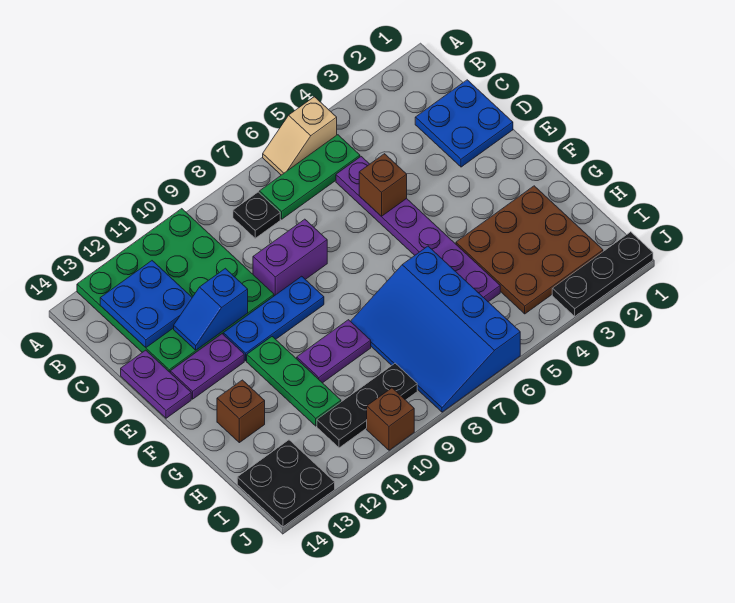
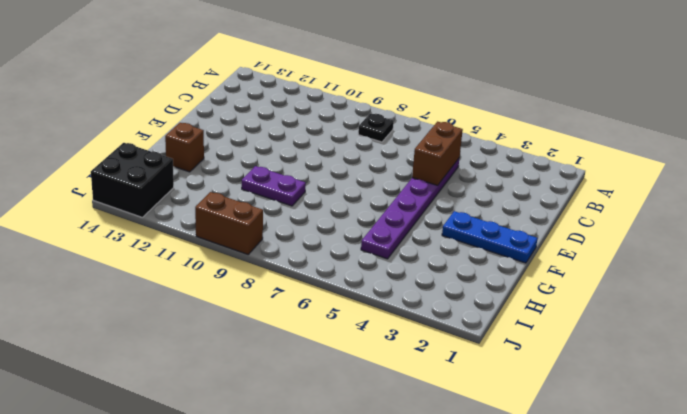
brown brick C5:D5 level 2 -> brown brick D5 level 2
blue plate F1:F3 level 1 -> blue plate E9:E11 level 1
black brick I13:J14 level 1 -> black plate I13:J14 level 1
brown brick J9:J10 level 1 -> brown brick J10 level 1
none -> tan slope A5:A6 level 1 top 5
none -> green plate A10:D13 level 1
none -> green plate B5:B7 level 1

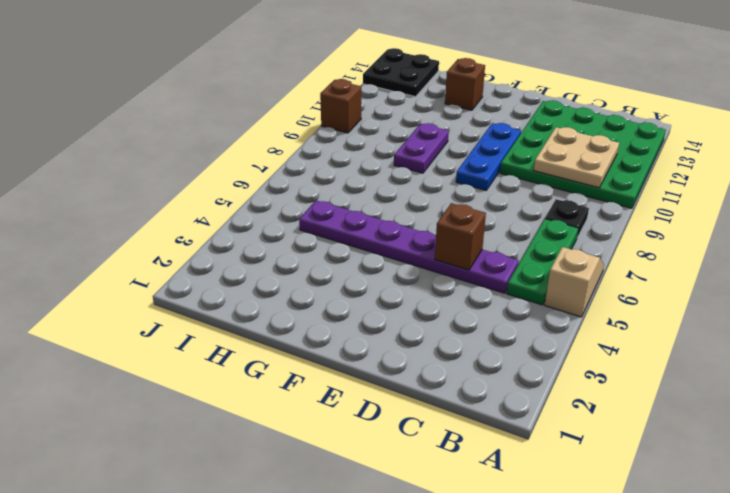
tan plate B10:C11 level 2 -> none
none -> blue plate C1:D2 level 1
none -> purple brick D8:D9 level 1
none -> purple plate D14:E14 level 1

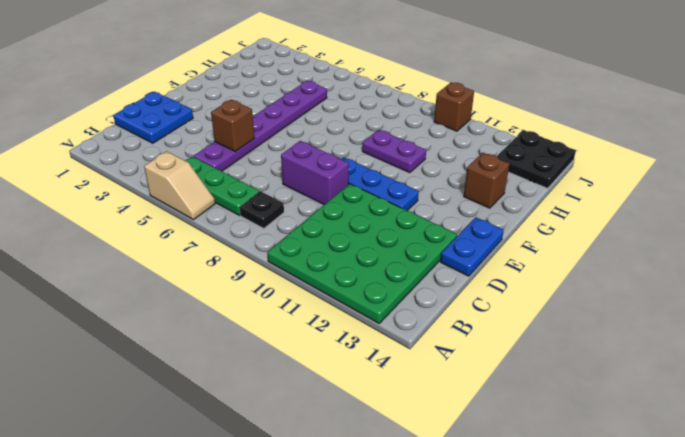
blue plate D14:E14 level 1 -> purple plate D14:E14 level 1
none -> purple plate E12:E13 level 1
none -> green plate F11:H11 level 1
none -> brown plate G2:I4 level 1

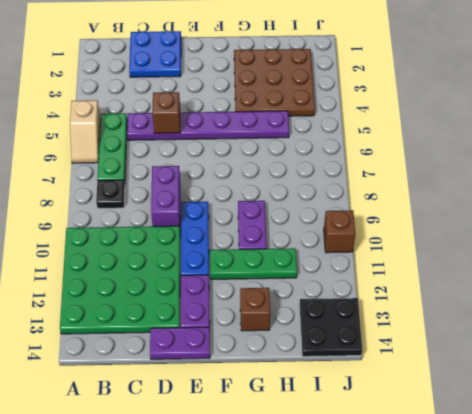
none -> blue slope G6:J8 level 1 top 6
none -> black plate I9:I11 level 1
none -> black plate J1:J3 level 1

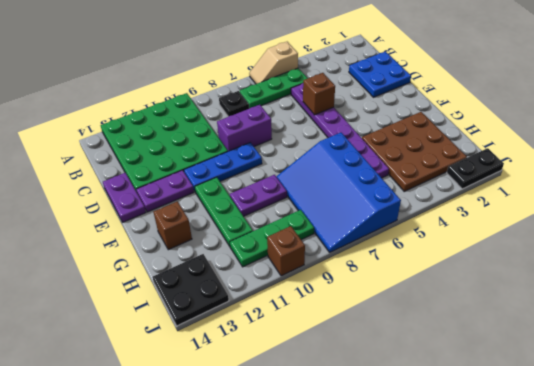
green plate I9:I11 level 1 -> black plate I9:I11 level 1
black plate J1:J2 level 1 -> black plate J1:J3 level 1
none -> blue plate B12:C13 level 2
none -> blue slope D11:D12 level 2 top 11

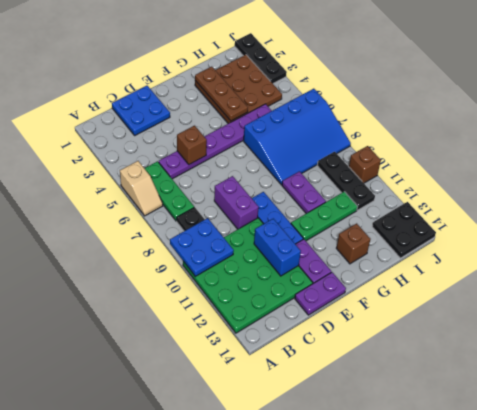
blue plate A9:B10 level 2 -> blue plate B12:C13 level 2
blue brick D11:D12 level 2 -> blue slope D11:D12 level 2 top 11
brown plate G2:G4 level 2 -> none

